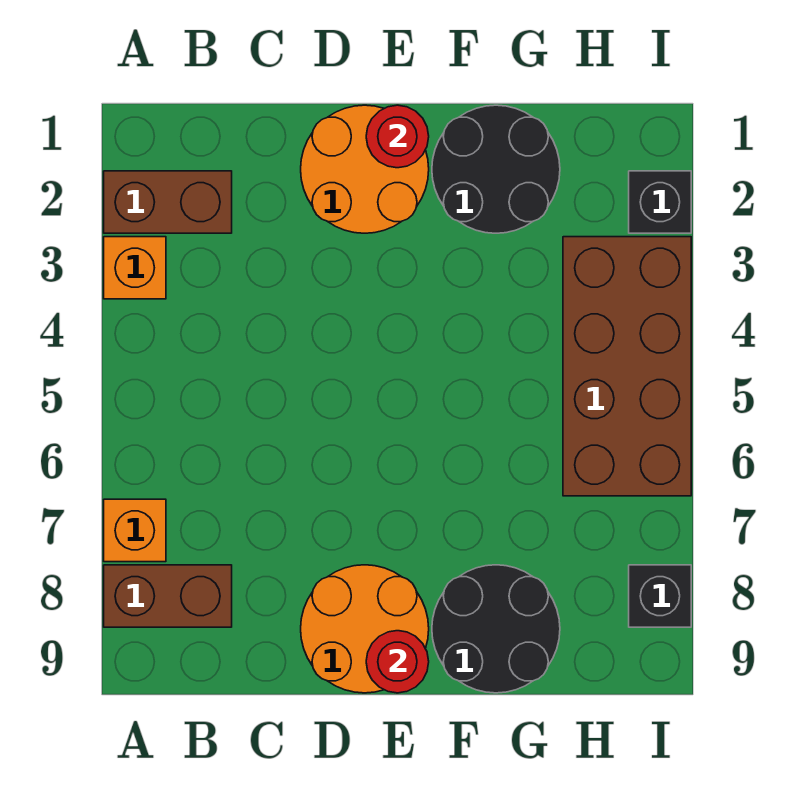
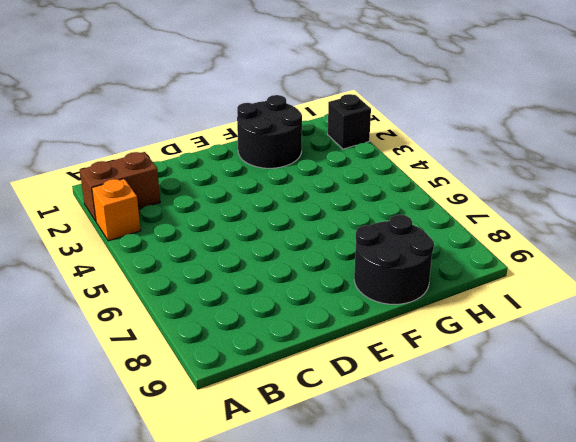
none -> orange brick A7 level 1
none -> brown brick A8:B8 level 1
none -> orange round brick D1:E2 level 1

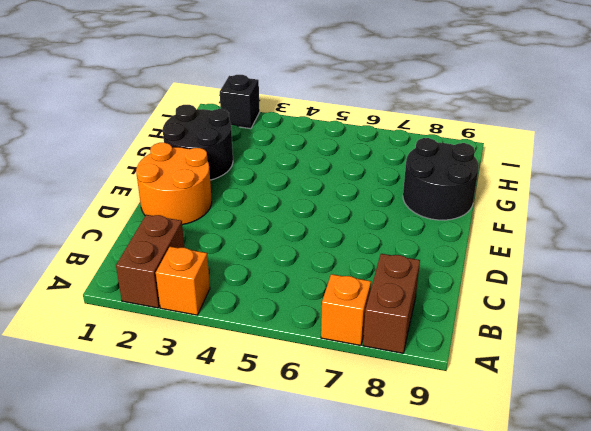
none -> orange round brick D8:E9 level 1
none -> brown brick H3:I6 level 1
none -> black brick I8 level 1

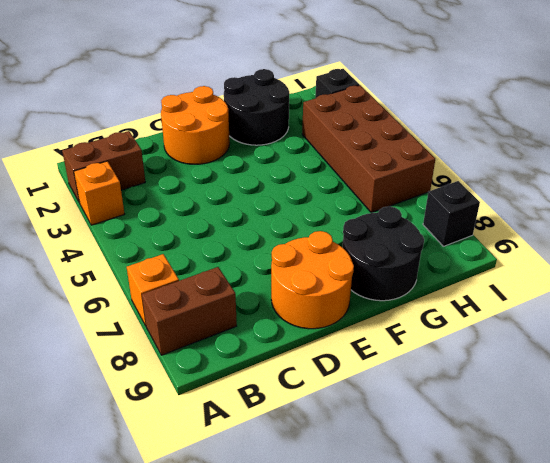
none -> red round brick E1 level 2
none -> red round brick E9 level 2

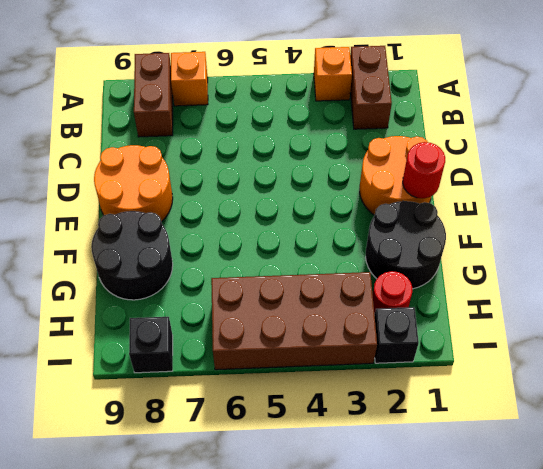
red round brick H2 level 1 -> red round brick E9 level 2

